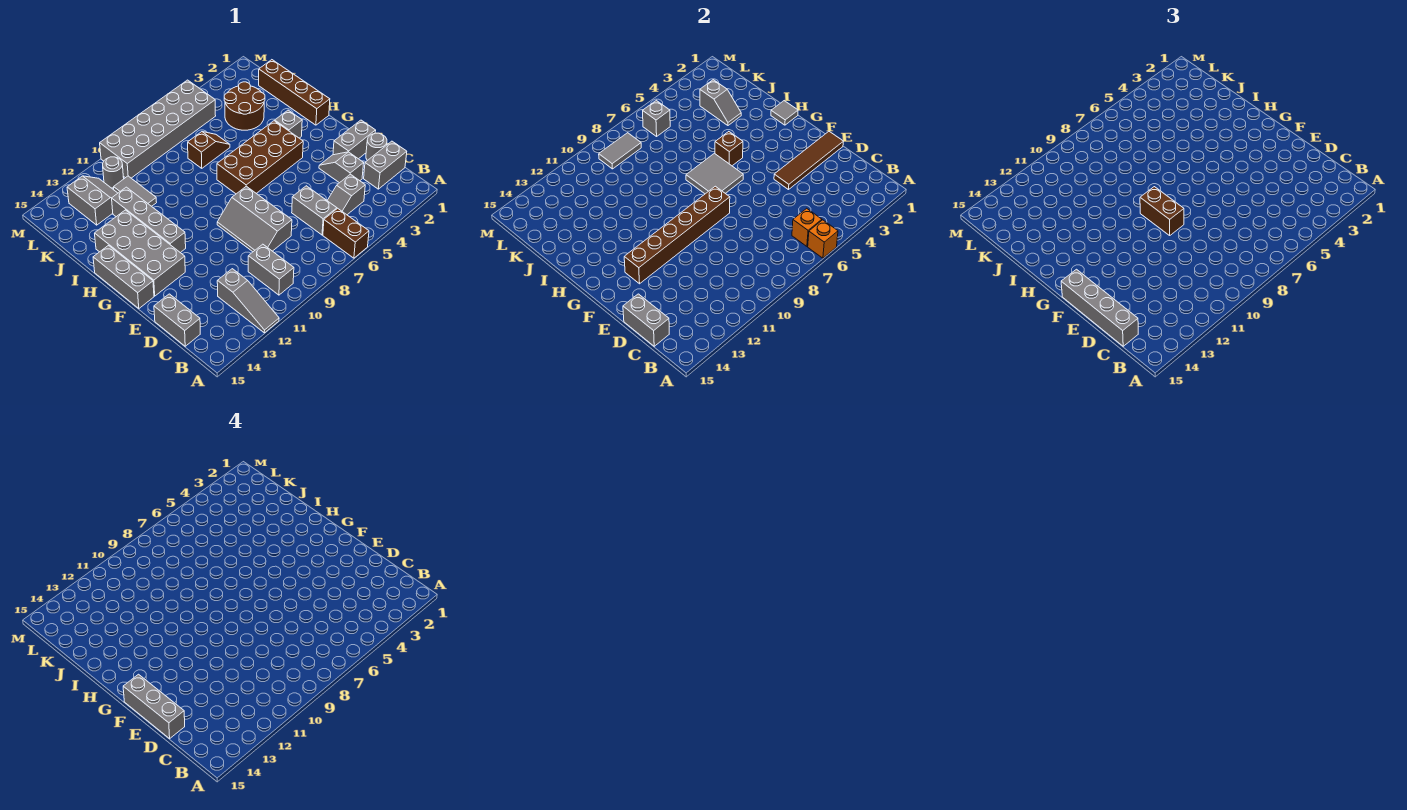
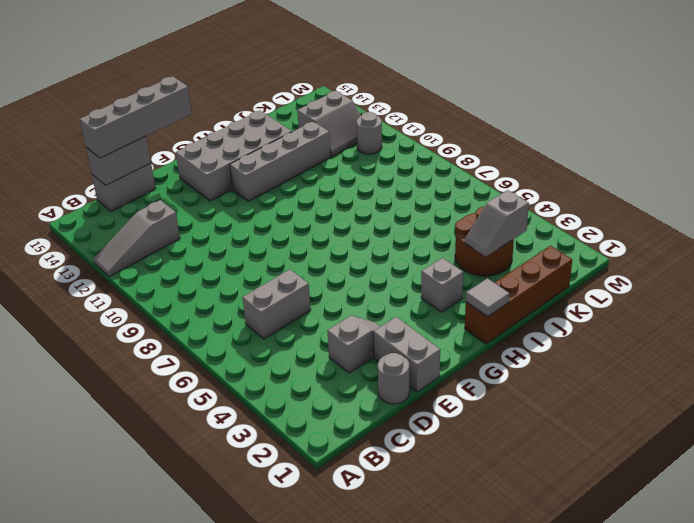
none -> brown brick A6:B6 level 1
none -> grey brick B10:C10 level 1
none -> grey brick C1:C2 level 1
none -> grey slope C4:C5 level 1 top 4

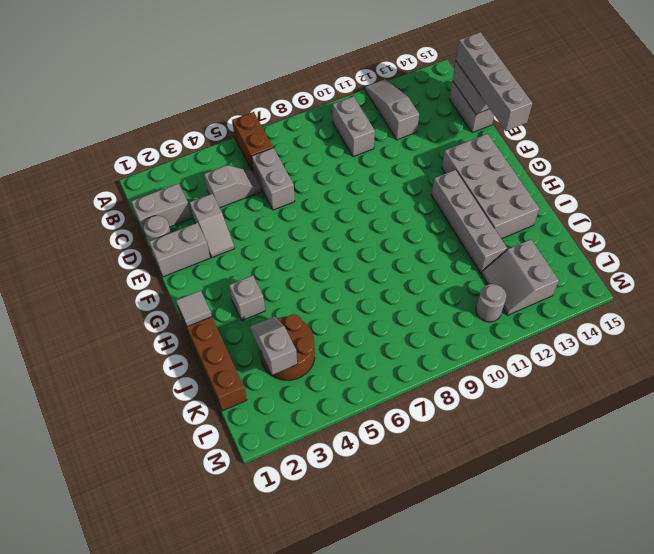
none -> grey slope D8:F9 level 1 top 8
none -> grey brick F15:H15 level 1
none -> brown brick G4:H7 level 1
none -> brown slope J6:J7 level 1 top 7

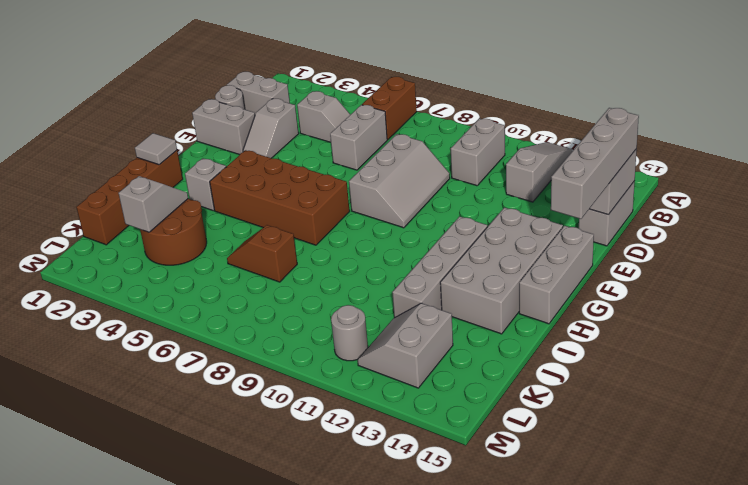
none -> grey tile J11:K11 level 1
none -> grey brick L5:M10 level 1
none -> orange brick A6 level 2
none -> orange brick B6 level 2

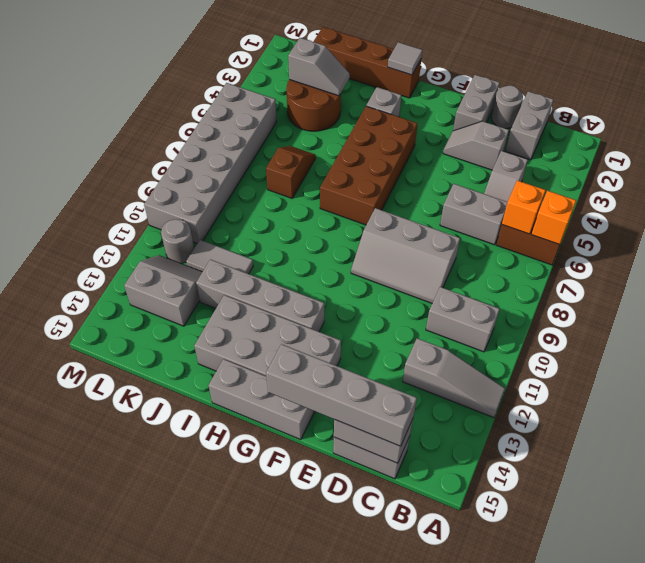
none -> brown tile E1:E4 level 2
none -> brown brick F8:F13 level 2
none -> grey tile G6:H7 level 2
none -> brown brick H5 level 2

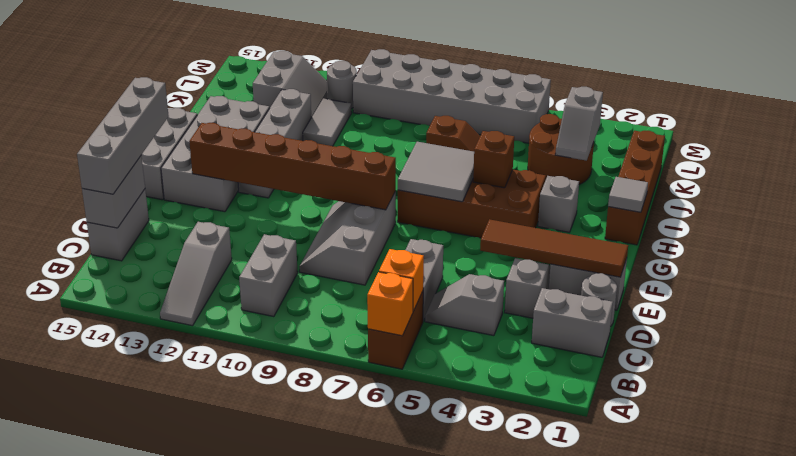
none -> grey brick L6 level 2
none -> grey tile L8:L9 level 2
none -> brown brick F9:G9 level 3
none -> grey brick D15:F15 level 4

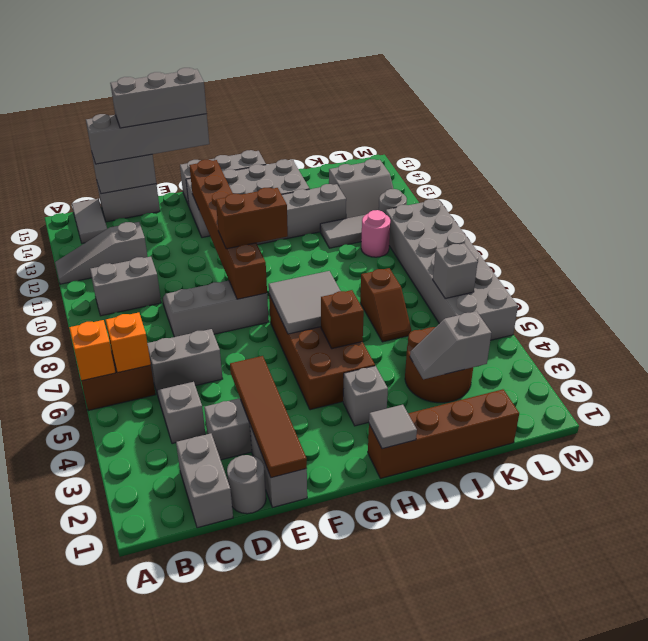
grey tile B14:B15 level 1 -> grey tile L8:L9 level 2
pink round brick K10 level 1 -> none

